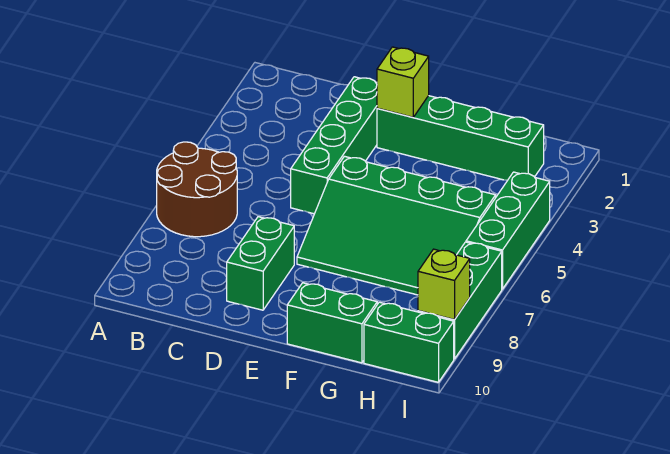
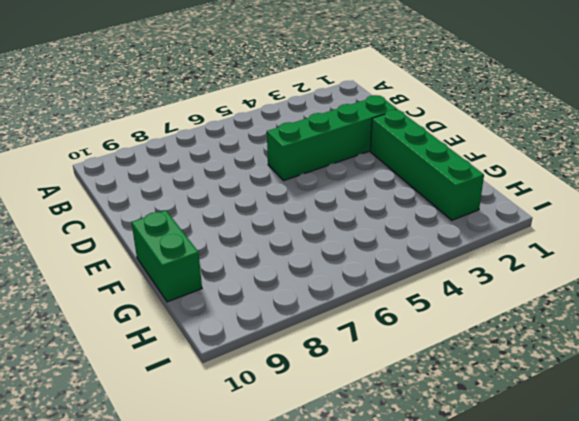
none -> brown round brick A6:B7 level 1
none -> green brick D8:D9 level 1

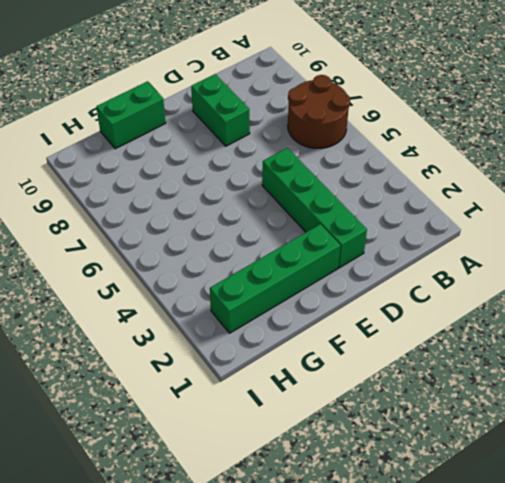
none -> green slope E5:H7 level 1 top 5
none -> green brick H10:I10 level 1

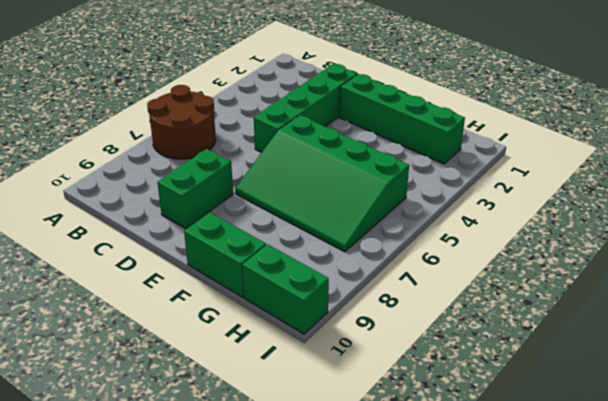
none -> green brick I4:I6 level 1
none -> green brick I7:I9 level 1

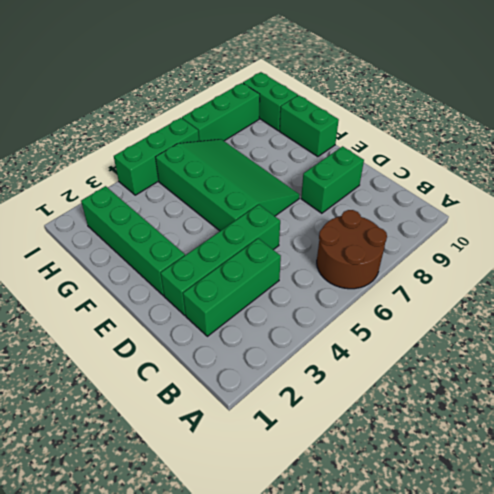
green brick C2:C4 level 1 -> none
none -> lime brick E2 level 2
none -> lime brick I9 level 2

